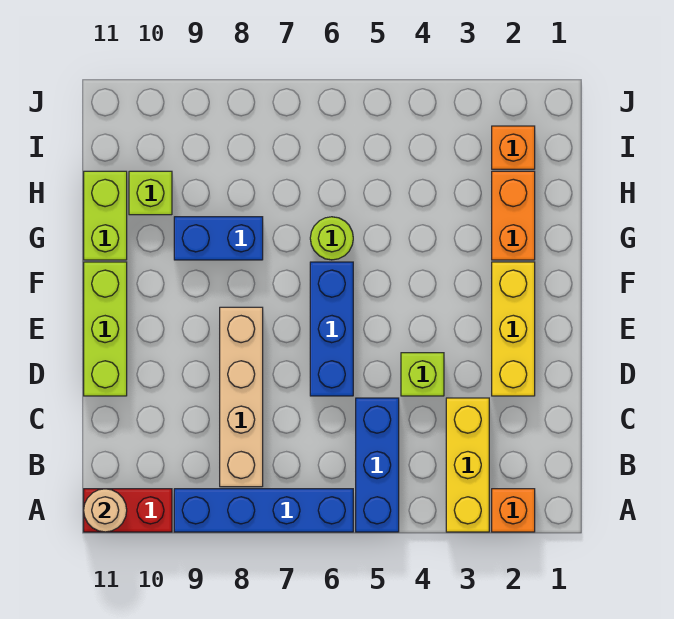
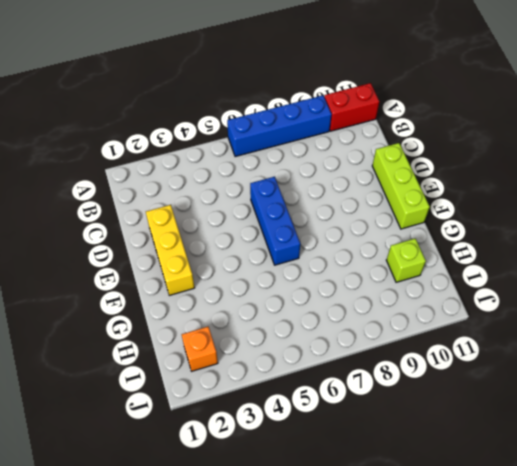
none -> orange brick A2 level 1
none -> yellow brick A3:C3 level 1
none -> blue brick A5:C5 level 1

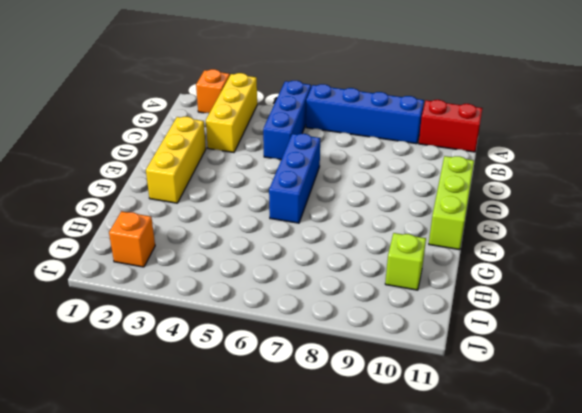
none -> tan brick B8:E8 level 1
none -> lime brick D4 level 1
none -> orange brick G2:H2 level 1

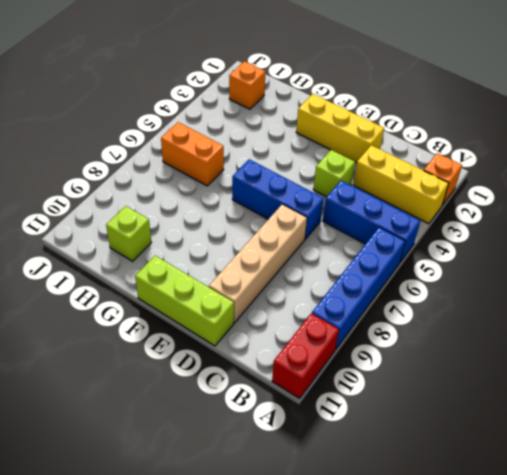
tan brick D7:D10 level 1 -> tan brick B8:E8 level 1
orange brick H6:I6 level 1 -> orange brick G2:H2 level 1
none -> lime round brick G6 level 1
none -> blue brick G8:G9 level 1
none -> lime brick G11:H11 level 1

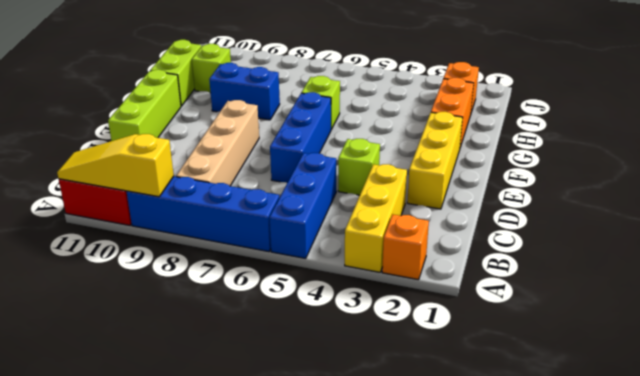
yellow slope A9:A11 level 2 top 9 -> tan round brick A11 level 2
lime brick G6 level 1 -> lime round brick G6 level 1

